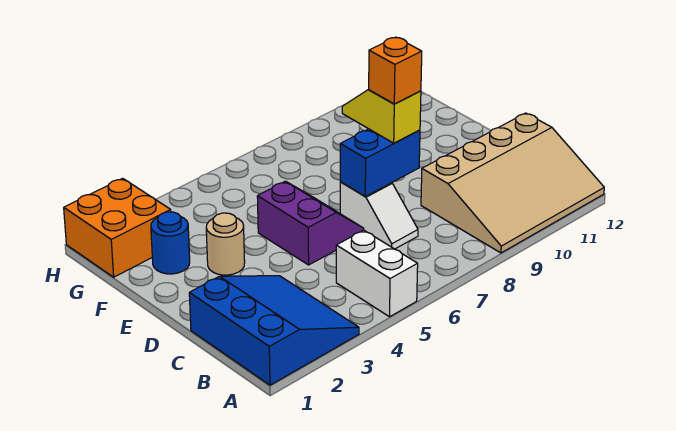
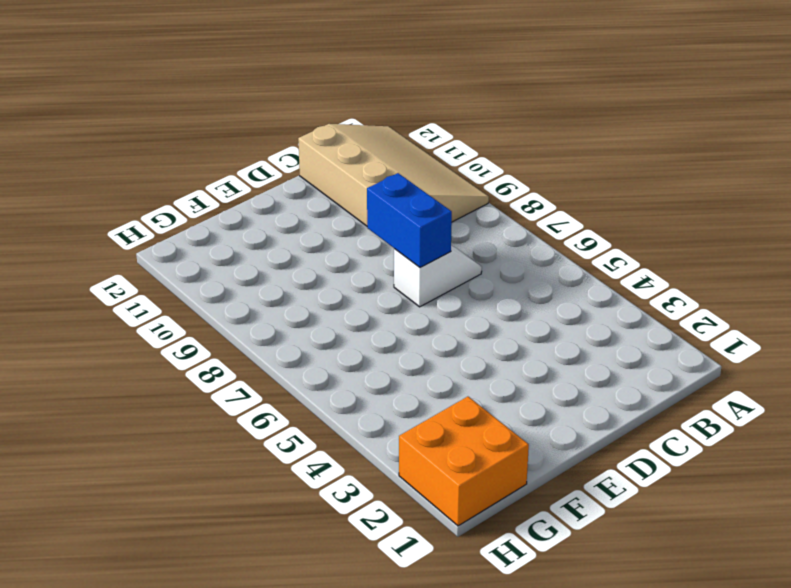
none -> blue slope A1:C3 level 1 top 1
none -> white brick A5:B5 level 1

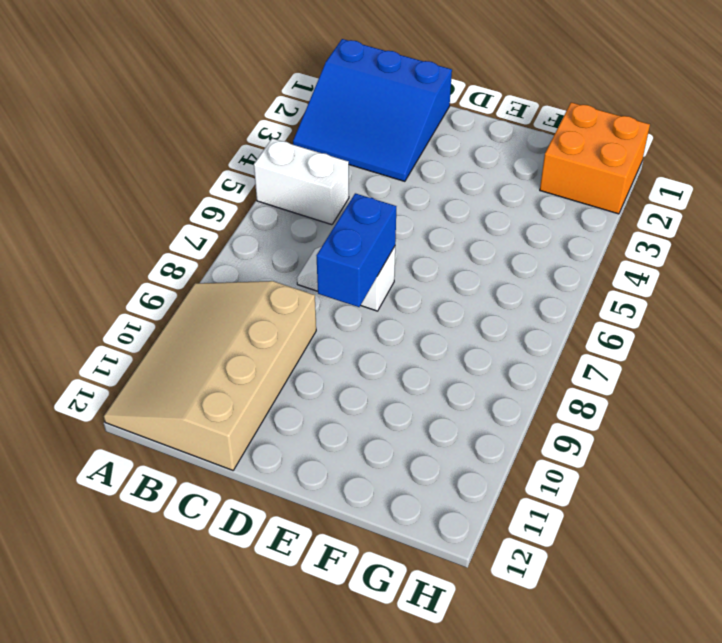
none -> purple slope D5:E6 level 1 top 5
none -> tan round brick E3 level 1

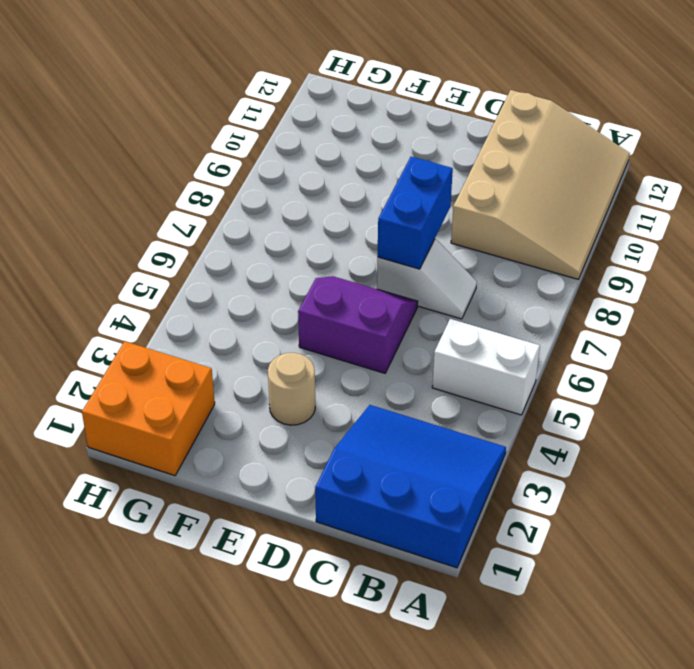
none -> blue round brick F2 level 1
none -> yellow slope D8:E8 level 3 top D

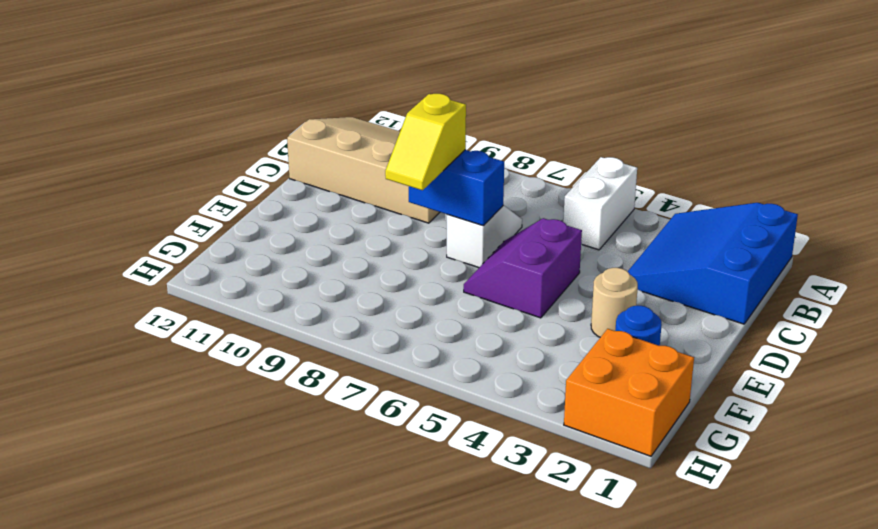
none -> orange brick D8 level 4

